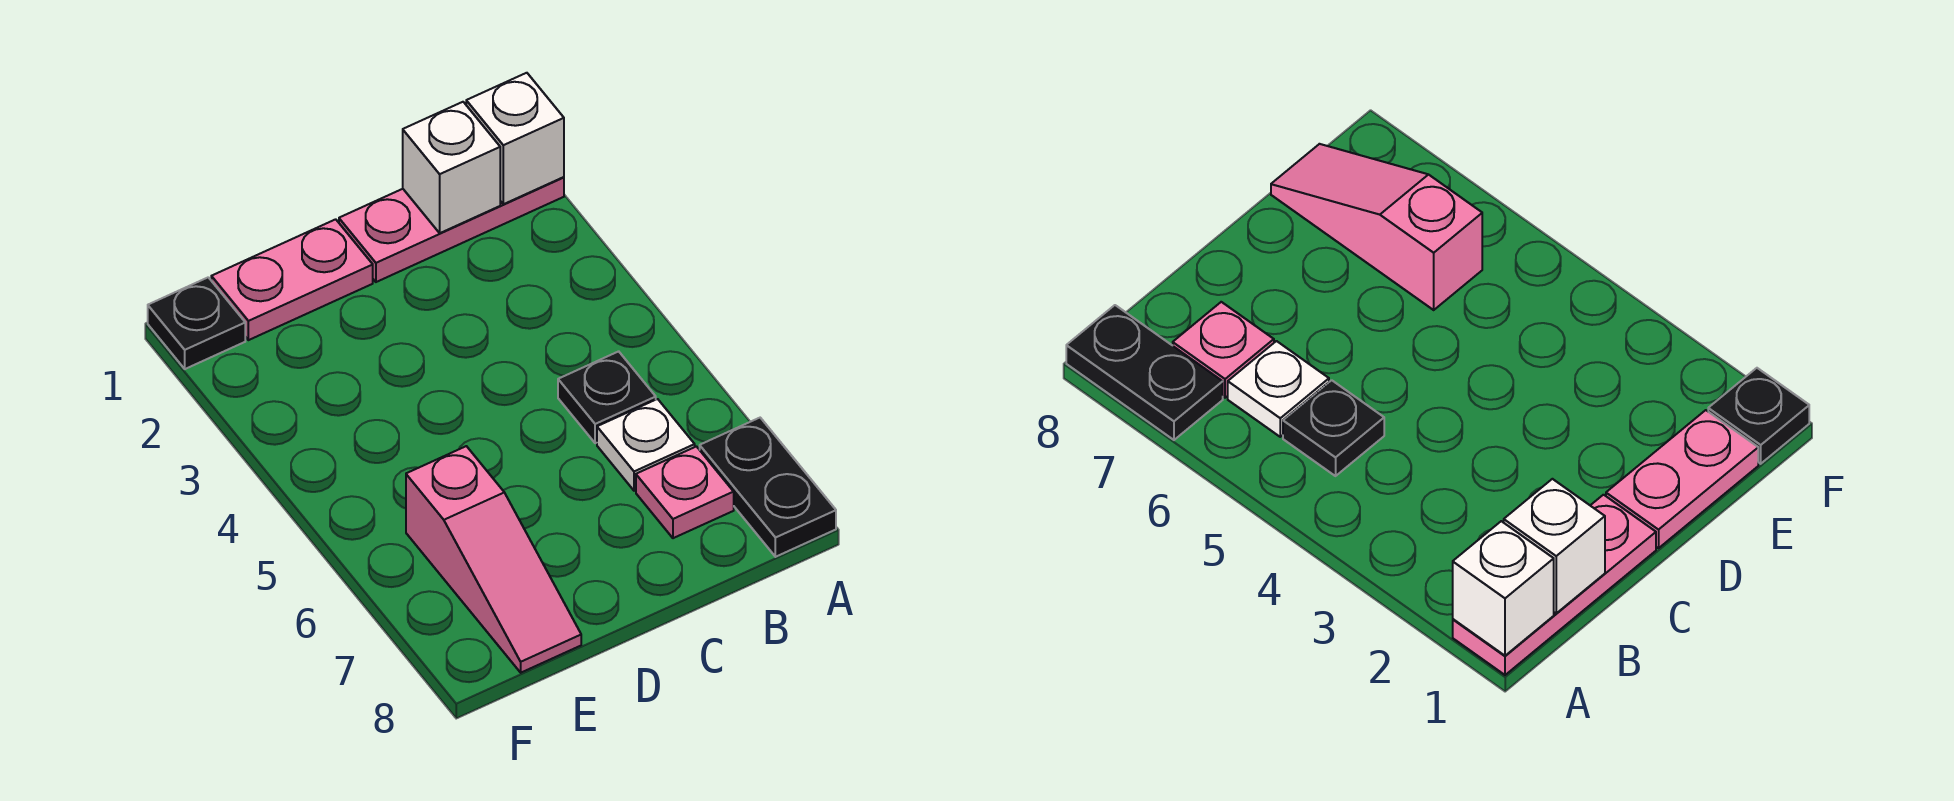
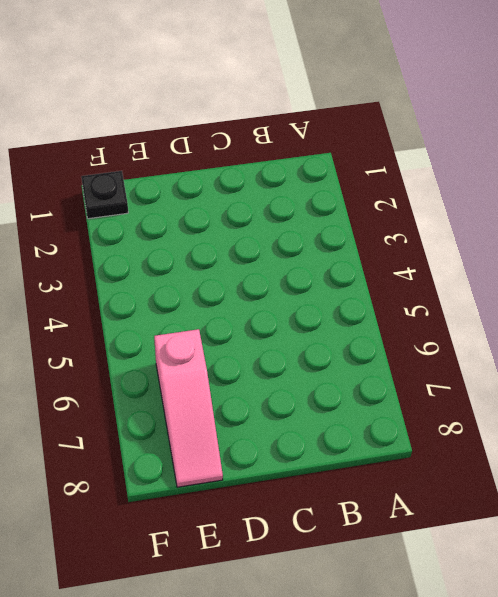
none -> pink plate A1:C1 level 1
none -> black plate A7:A8 level 1

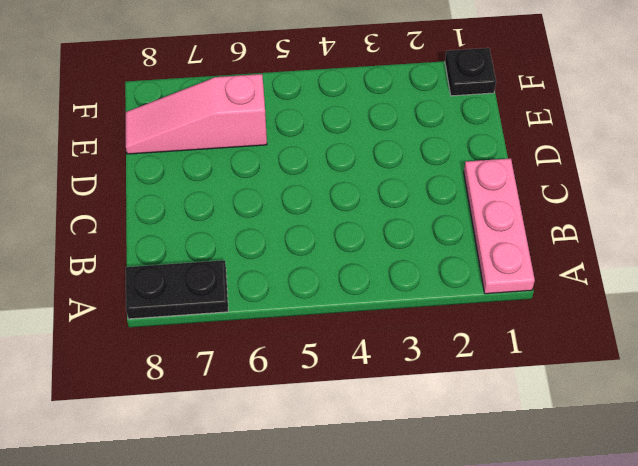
none -> black plate B5 level 1
none -> white plate B6 level 1

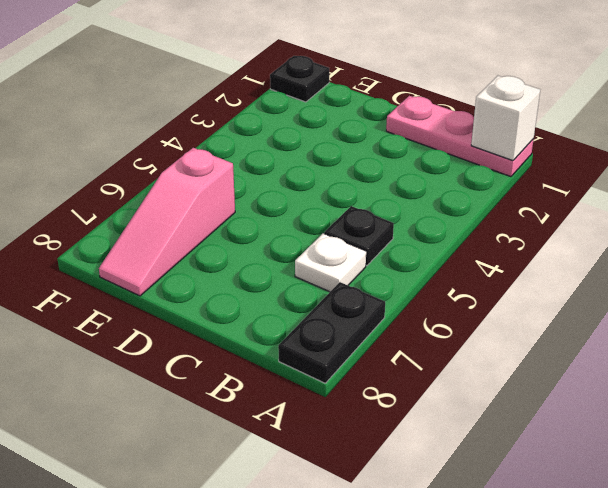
none -> pink plate B7 level 1
none -> pink plate D1:E1 level 1

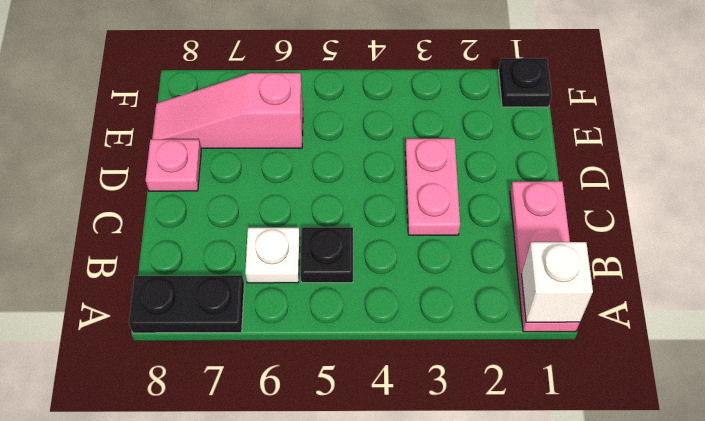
pink plate C3:D3 level 1 -> pink plate D1:E1 level 1
pink plate D8 level 1 -> pink plate B7 level 1
none -> white brick B1 level 2

